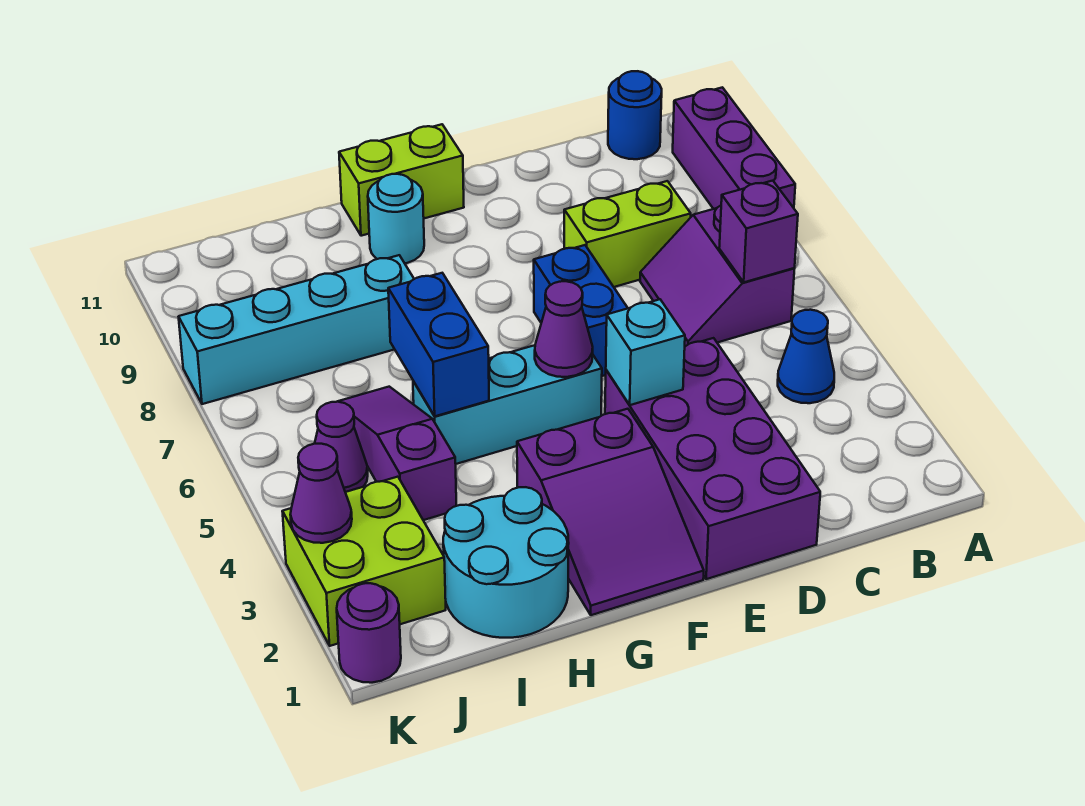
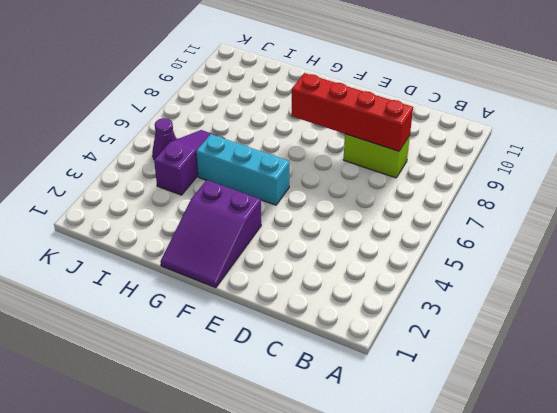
red brick C8:F8 level 2 -> none
none -> purple brick A8:A10 level 1
none -> blue cone B4 level 1
none -> purple slope B6:C7 level 1 top B

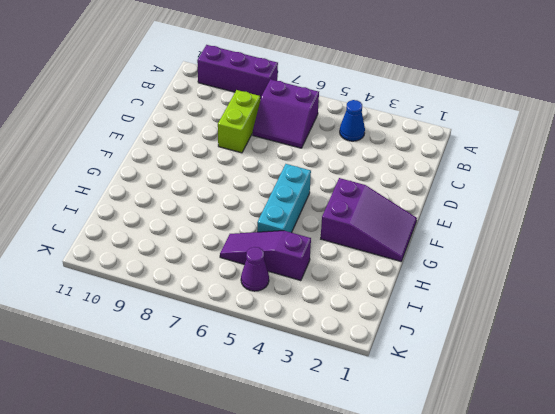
none -> blue round brick B11 level 1
none -> purple brick D1:E4 level 1
none -> blue brick E6:E7 level 1

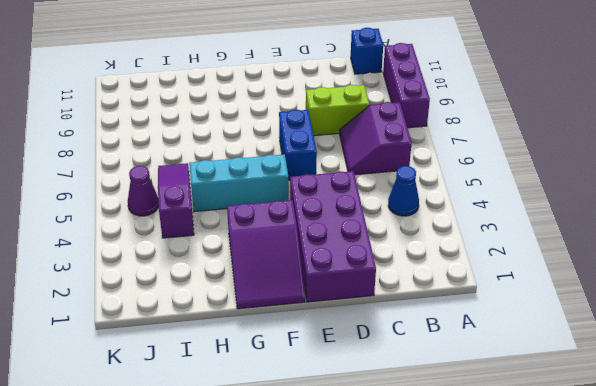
blue brick B11 level 1 -> blue round brick B11 level 1
none -> lime brick F11:G11 level 1
none -> cyan round brick G10 level 1
none -> cyan round brick H1:I2 level 1

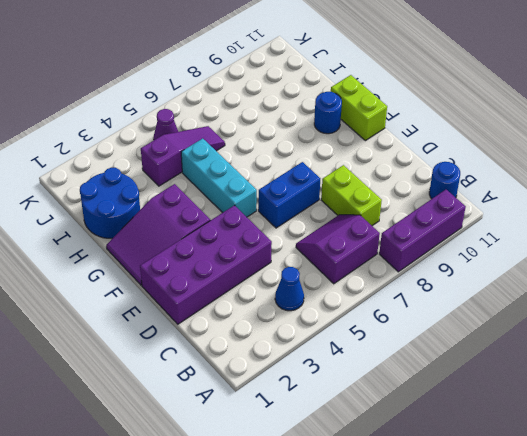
blue round brick G10 level 1 -> cyan round brick G10 level 1
blue round brick H1:I2 level 1 -> cyan round brick H1:I2 level 1
none -> cyan brick H8:K8 level 1
none -> lime brick J2:K3 level 1
none -> purple round brick K1 level 1

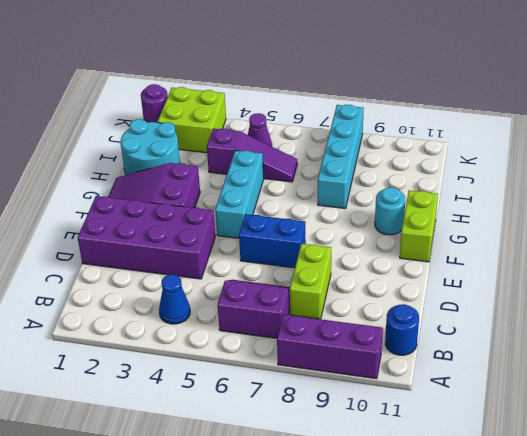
none -> purple brick B6 level 2
none -> cyan brick E4 level 2
none -> purple cone F5 level 2

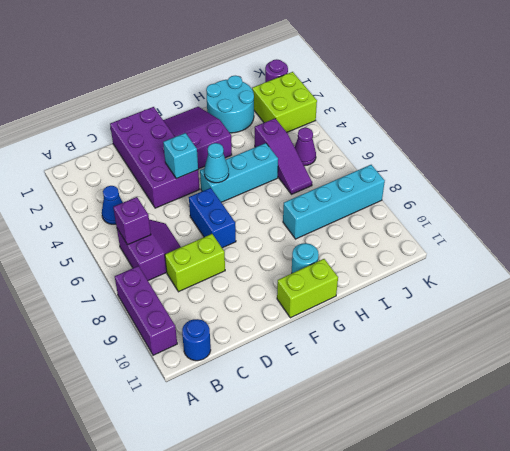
cyan cone F5 level 2 -> purple cone F5 level 2
none -> blue brick H5:H6 level 2
none -> purple cone K3 level 2

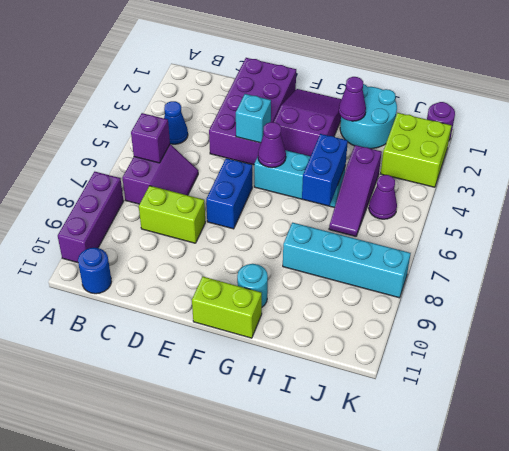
purple cone H2 level 2 -> purple cone K3 level 2

